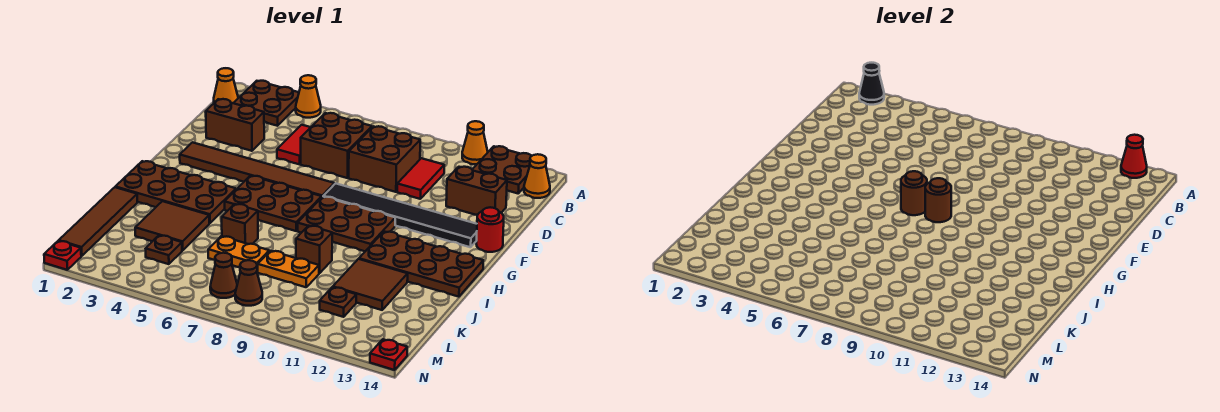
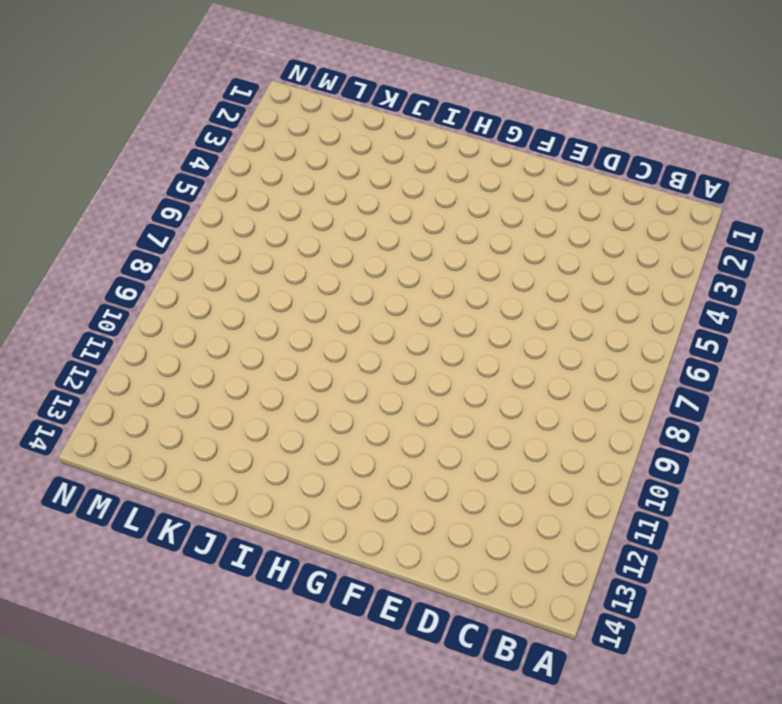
none -> brown plate A2:B3 level 1
none -> orange cone A4 level 1
none -> orange cone A11 level 1
none -> brown plate A12:B13 level 1

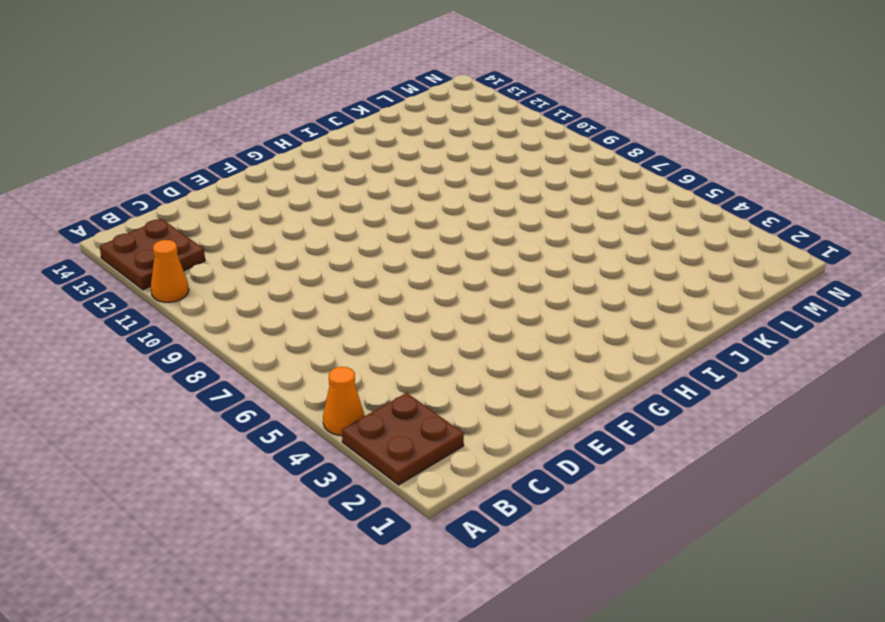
none -> orange cone B1 level 1
none -> orange cone B14 level 1
none -> red tile C5:D5 level 1
none -> brown brick C6:D7 level 1

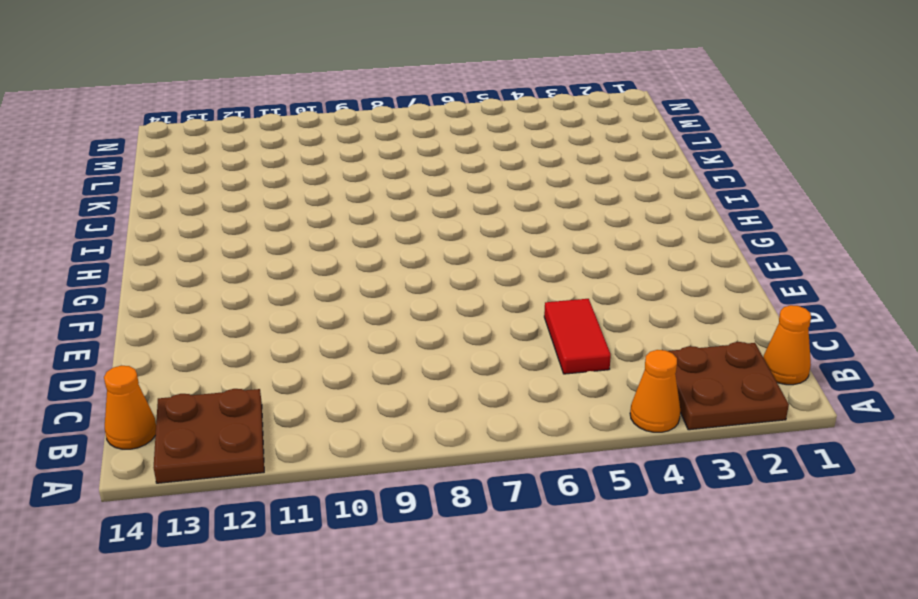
none -> orange cone A11 level 1
none -> brown brick C6:D7 level 1
none -> brown brick C8:D9 level 1
none -> red tile C10:D10 level 1

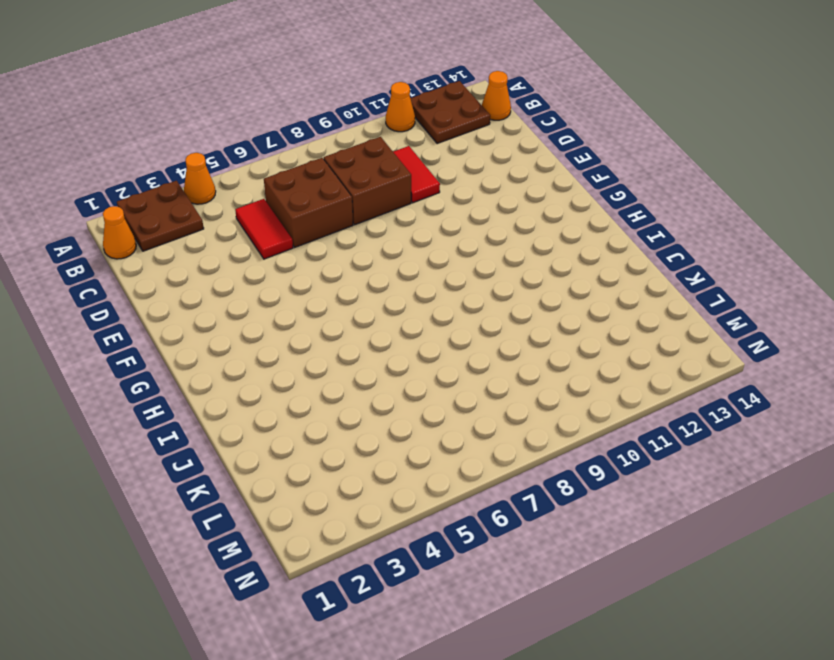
none -> brown brick D2:D3 level 1
none -> brown brick D12:D13 level 1
none -> brown tile F2:F7 level 1
none -> black tile F8:F13 level 1

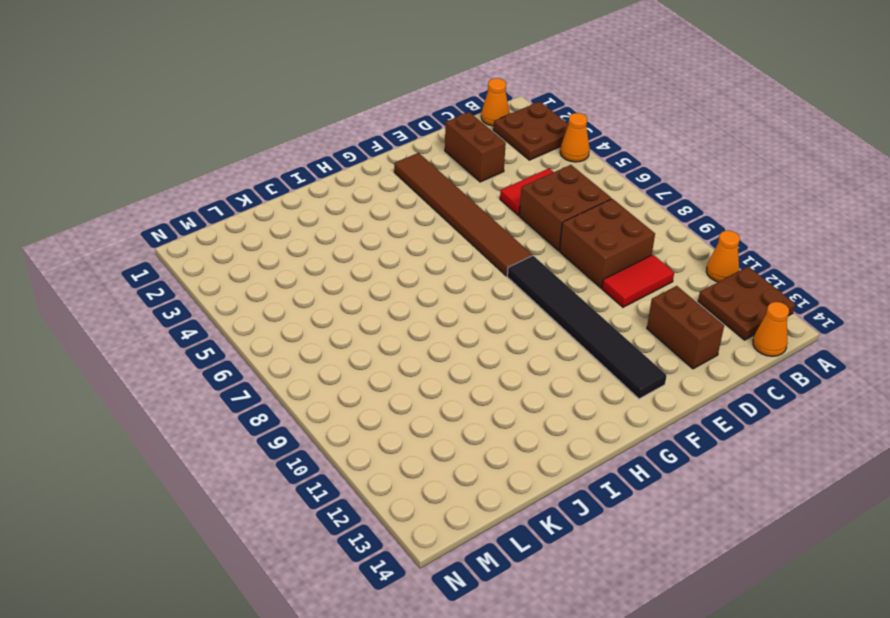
none -> red round brick F14 level 1
none -> brown plate G5:H7 level 1
none -> brown plate G8:H10 level 1
none -> brown plate H1:I4 level 1

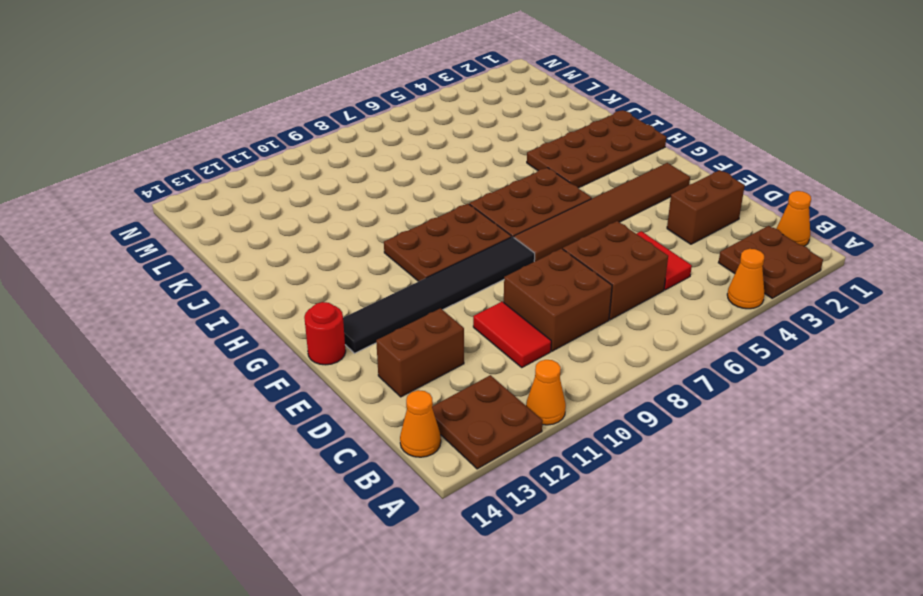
none -> brown plate H11:I14 level 1
none -> brown tile J1:M1 level 1
none -> brown tile J3:K4 level 1
none -> brown brick J6 level 1

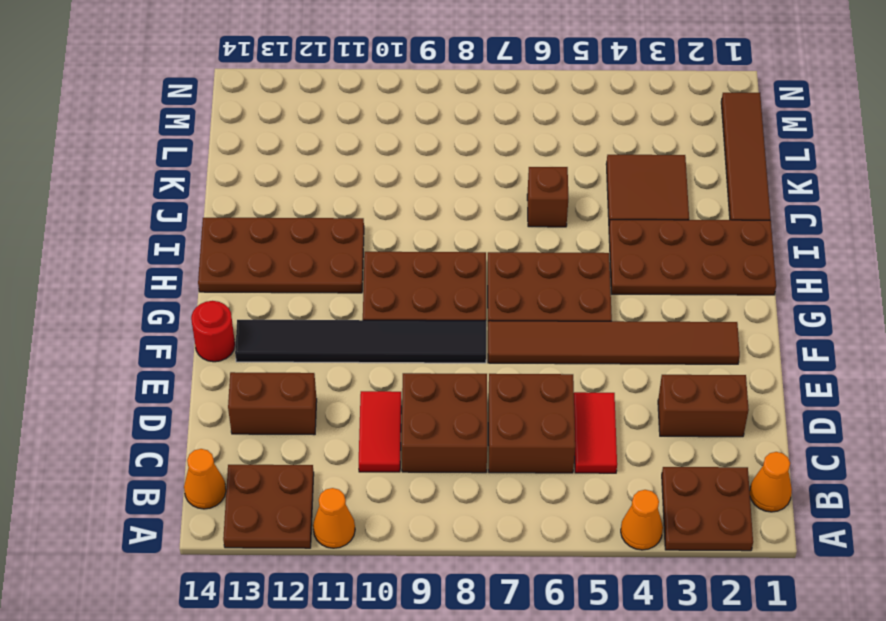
none -> brown brick J9 level 1
none -> brown tile J11:K12 level 1
none -> orange plate K6:K7 level 1
none -> orange plate K8:K9 level 1

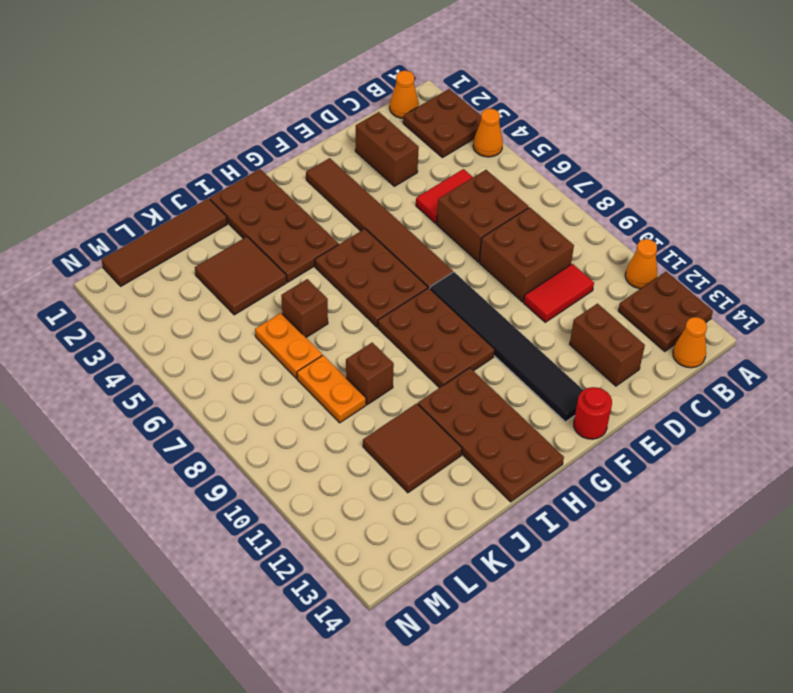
none -> brown plate L4 level 1
none -> brown plate L11 level 1
none -> brown cone M7 level 1
none -> brown cone M8 level 1

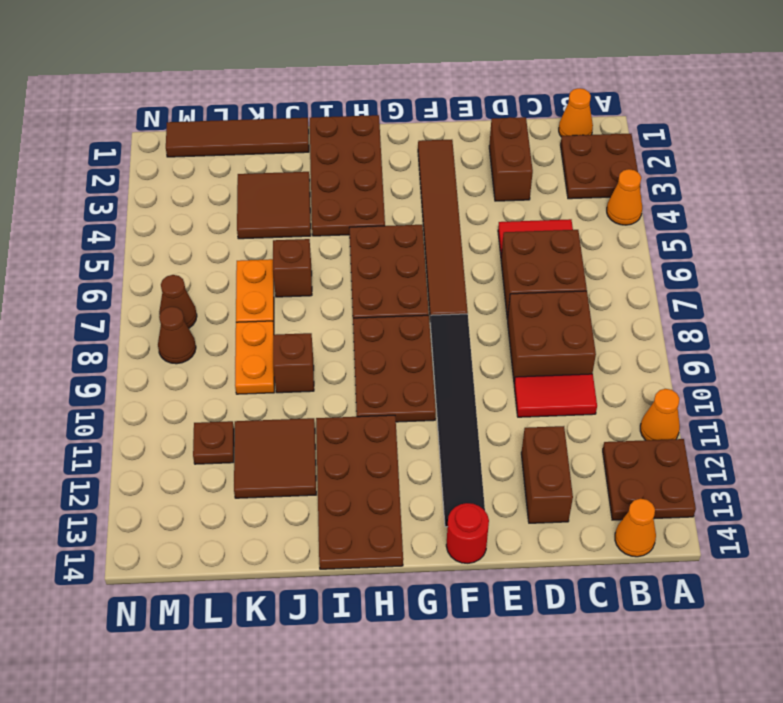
none -> brown plate L4 level 1
none -> red plate N1 level 1
none -> red plate N14 level 1
none -> black cone A2 level 2

